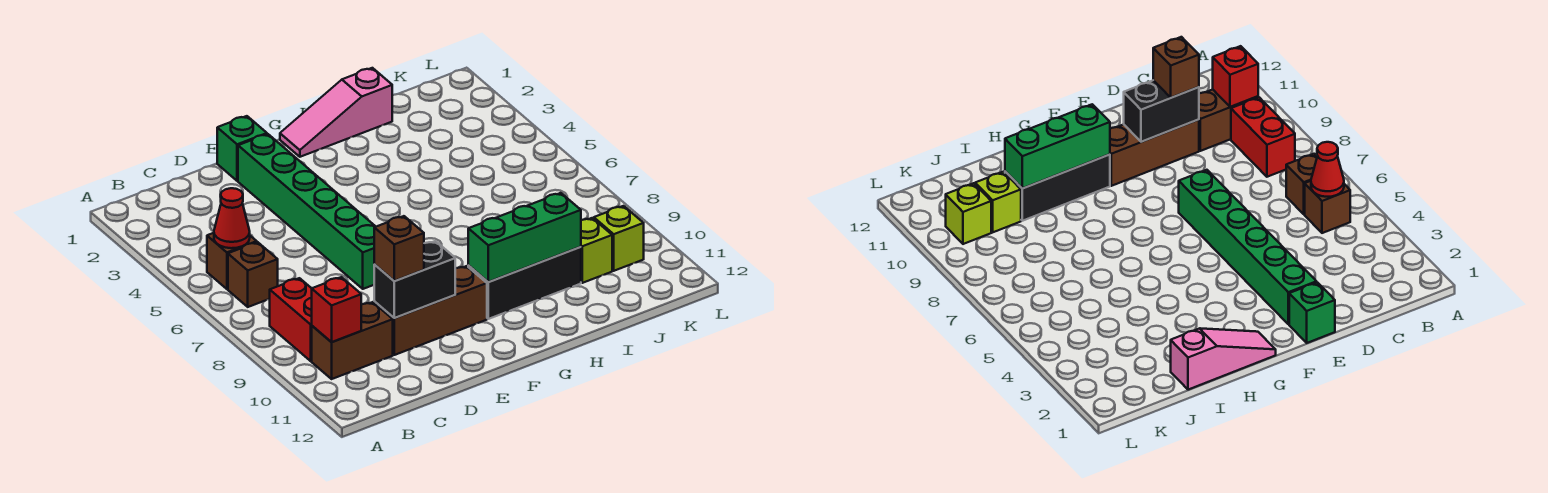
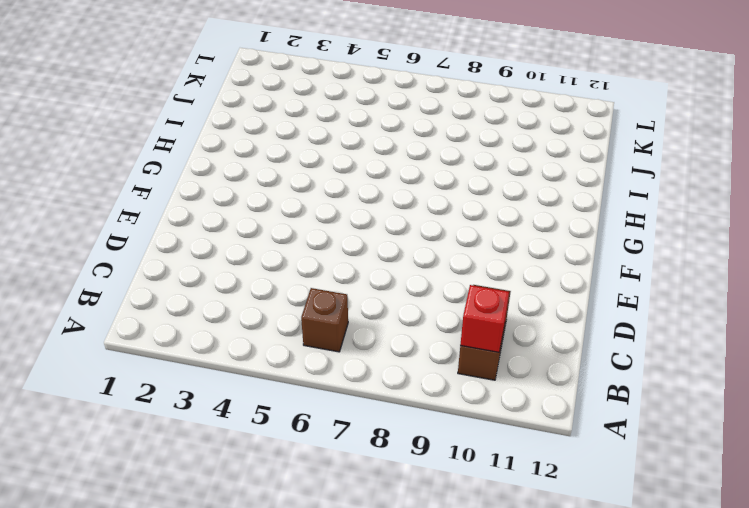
none -> brown brick B5 level 1
none -> red brick B8:B9 level 1
none -> brown brick D10:F10 level 1

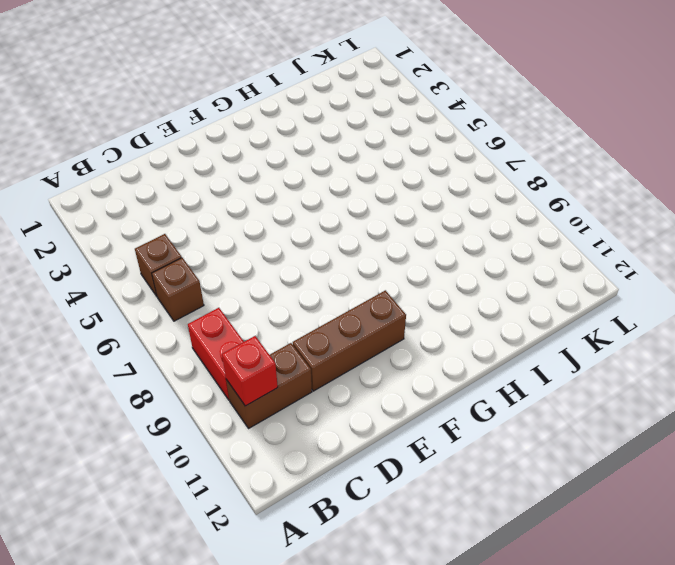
none -> green brick E1 level 1
none -> green brick E2:E7 level 1
none -> pink slope G1:I1 level 1 top I

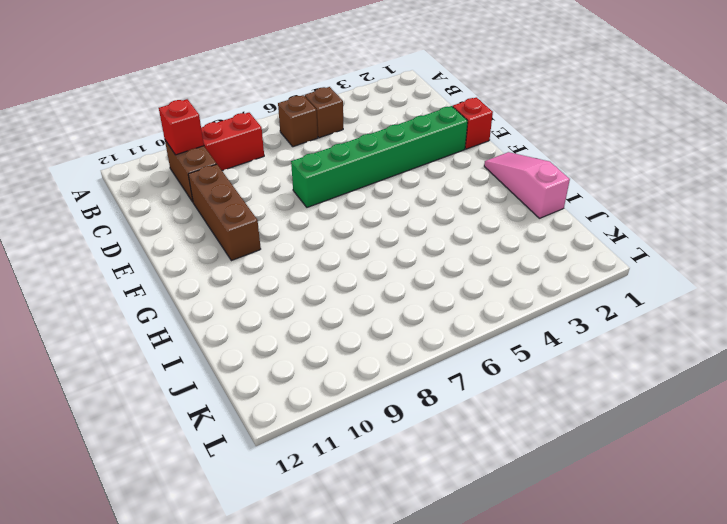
red brick E1 level 1 -> green brick E1 level 1
none -> black brick G10:I10 level 1
none -> lime brick J10 level 1
none -> lime brick K10 level 1

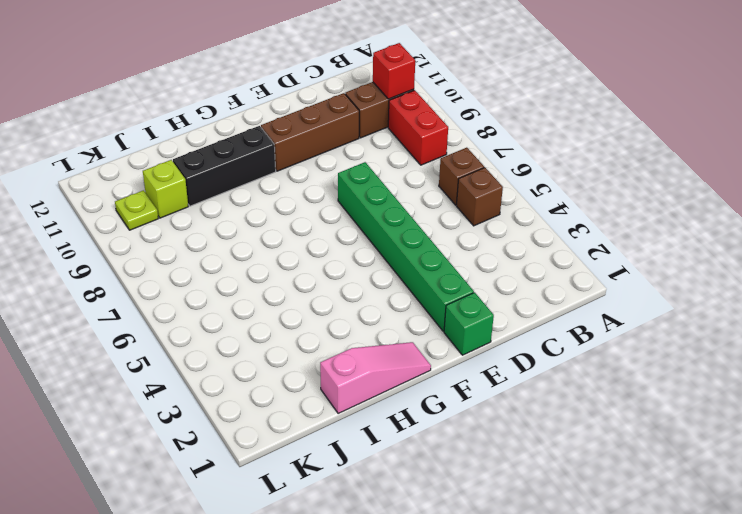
lime plate K10 level 1 -> lime brick K10 level 1
none -> red cone B5 level 2
none -> black brick D10:E10 level 2
none -> green brick G10:I10 level 2

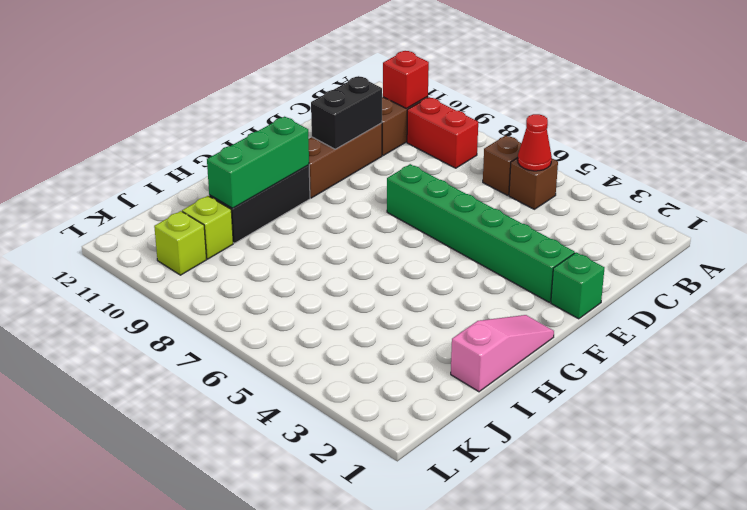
none -> brown brick D10 level 3

